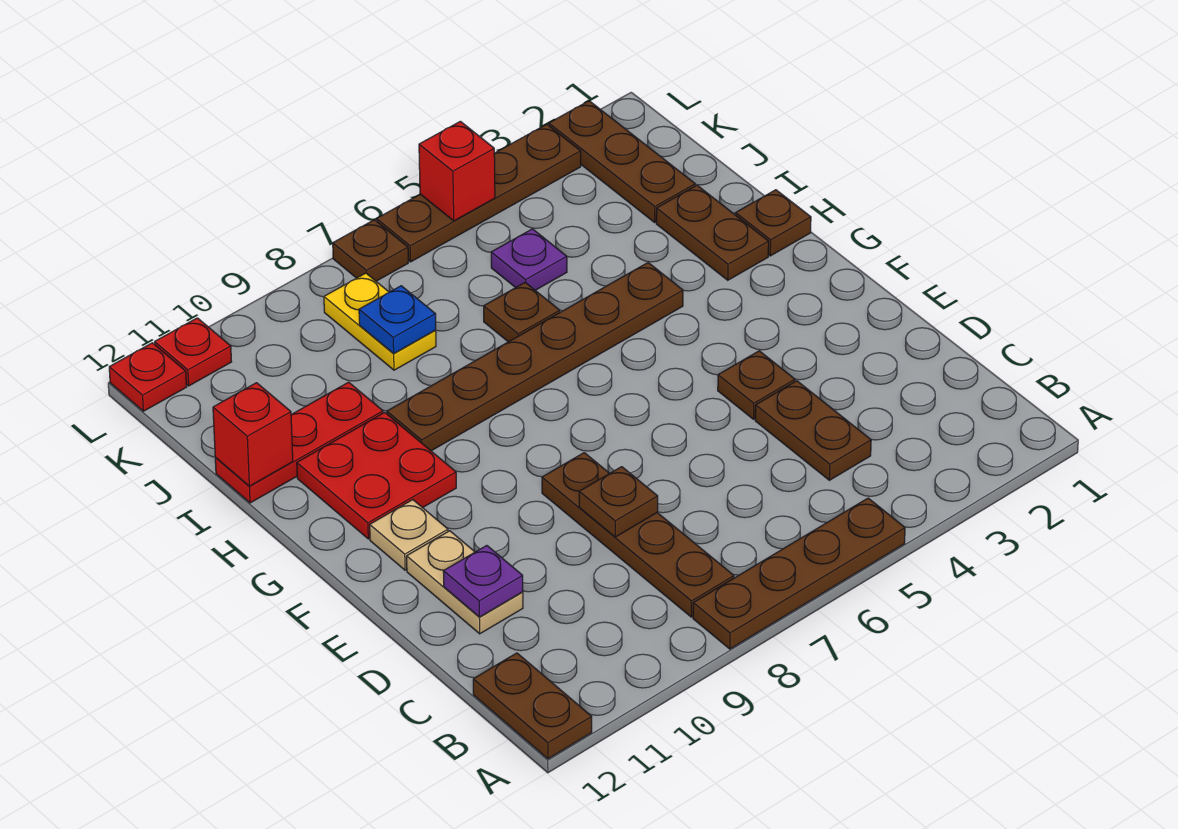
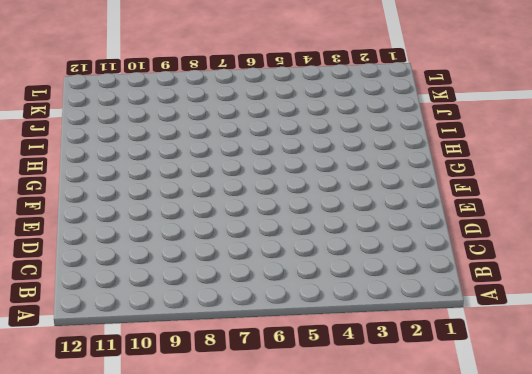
none -> brown plate A5:A8 level 1
none -> brown plate A12:B12 level 1
none -> brown plate B8:E8 level 1

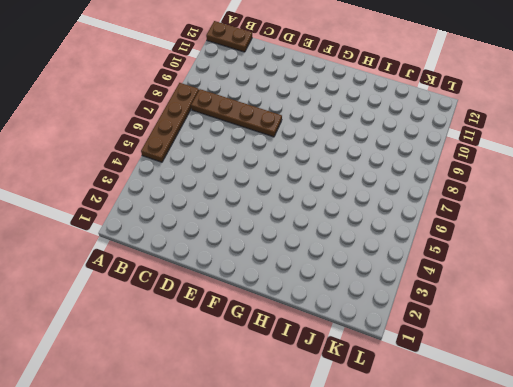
none -> brown plate C4:D4 level 1
none -> tan plate D11:E11 level 1
none -> brown plate E4 level 1

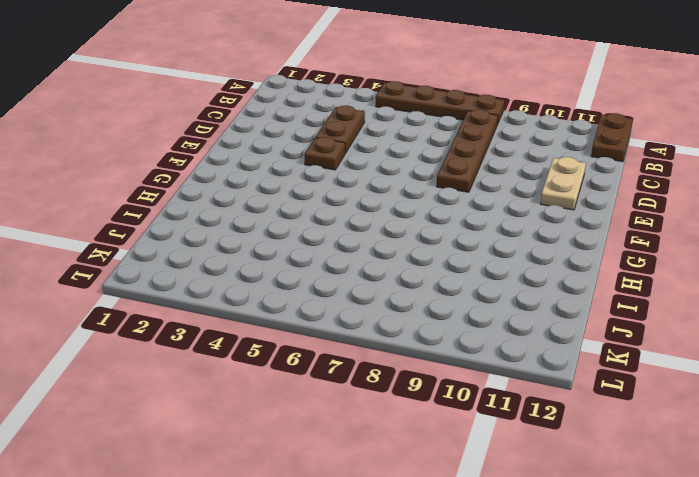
none -> tan plate F11 level 1
none -> red plate G10:H11 level 1
none -> brown plate H1 level 1

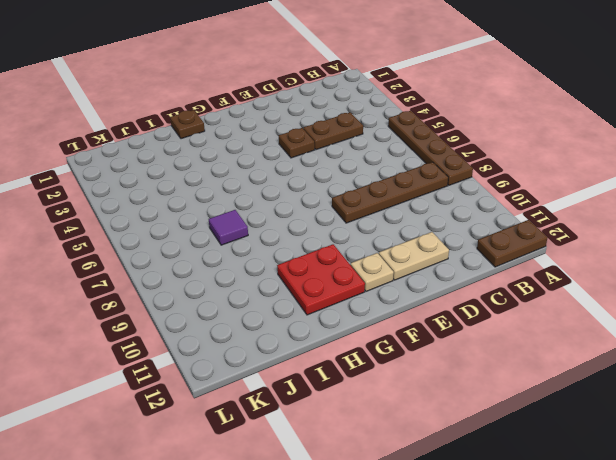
purple tile I7 level 1 -> none
none -> brown plate H2:I2 level 1
none -> brown plate H4:H9 level 1
none -> brown plate I6 level 1

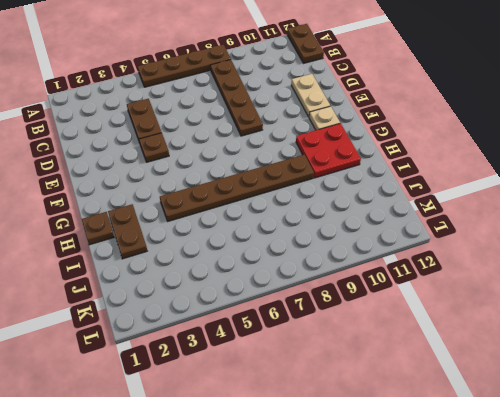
none -> brown plate I6 level 1
none -> red plate I10:I12 level 1
none -> brown plate J2:L2 level 1

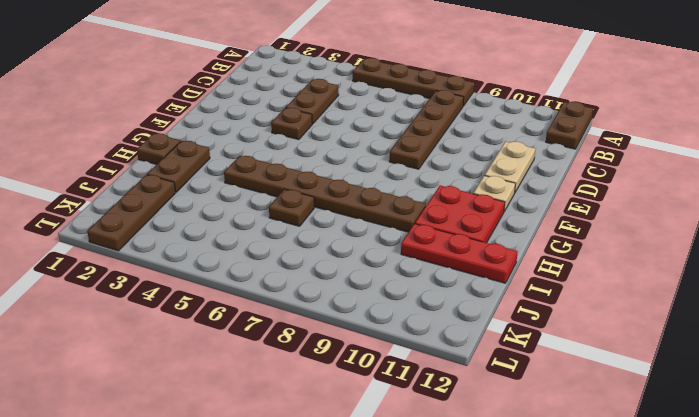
none -> purple plate J5 level 1
none -> yellow plate J8:K8 level 1
none -> brown plate L3:L6 level 1

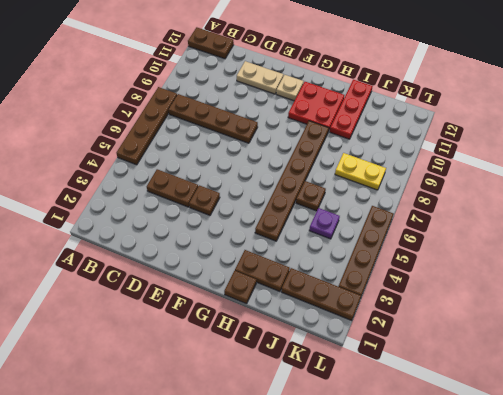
none -> brown plate L7 level 1
none -> red plate L11 level 1
none -> red plate L12 level 1

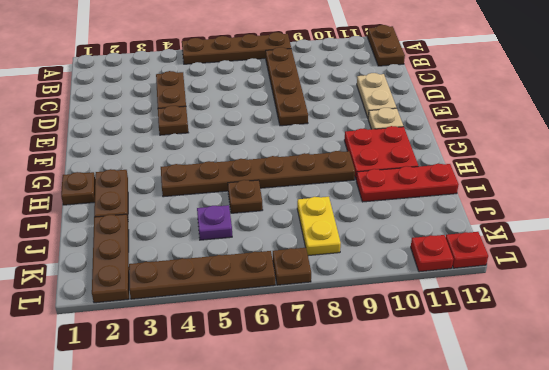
none -> brown plate D8 level 2
none -> purple plate D11 level 2
none -> red brick I12 level 2

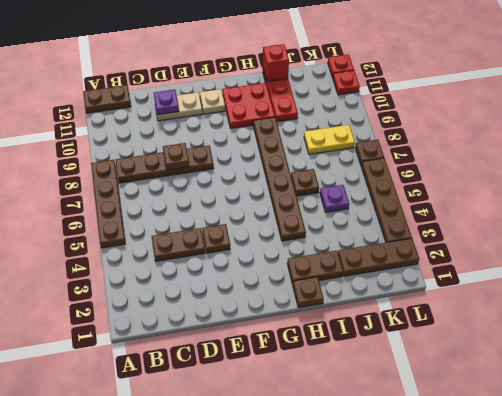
none -> blue plate J8 level 2
none -> red brick L5 level 2

